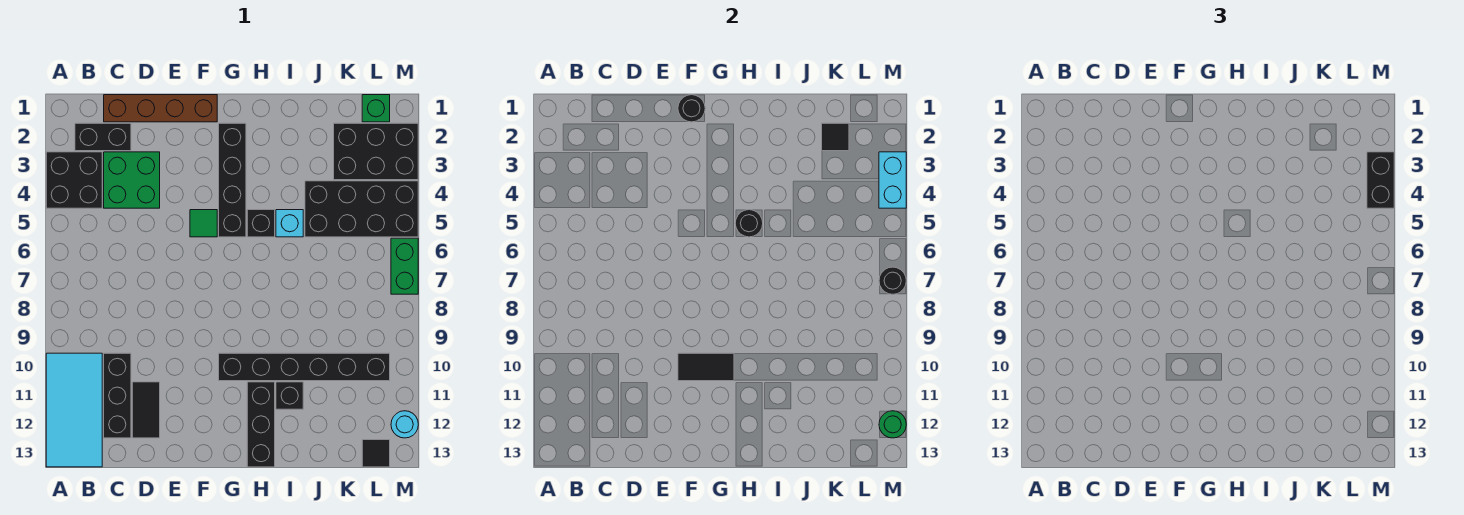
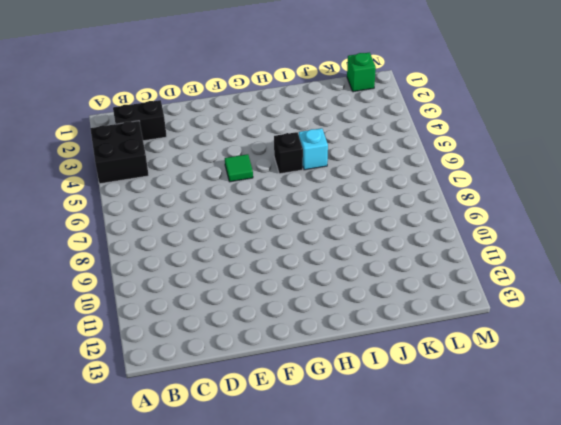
none -> cyan tile A10:B13 level 1
none -> brown brick C1:F1 level 1
none -> green brick C3:D4 level 1

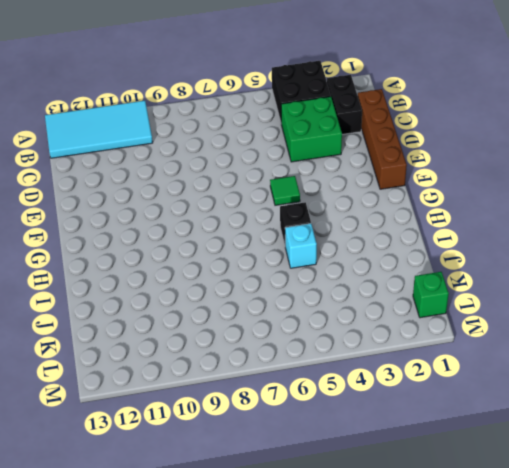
none -> black brick C10:C12 level 1
none -> black tile D11:D12 level 1
none -> black brick G2:G5 level 1

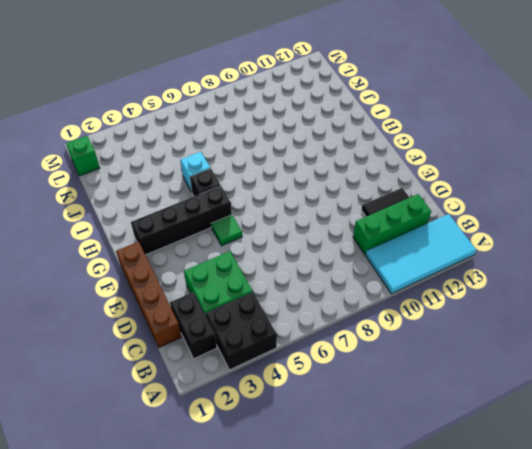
green brick C10:C12 level 1 -> black brick C10:C12 level 1
none -> black brick G10:L10 level 1
none -> black brick H11:H13 level 1
none -> black brick I11 level 1

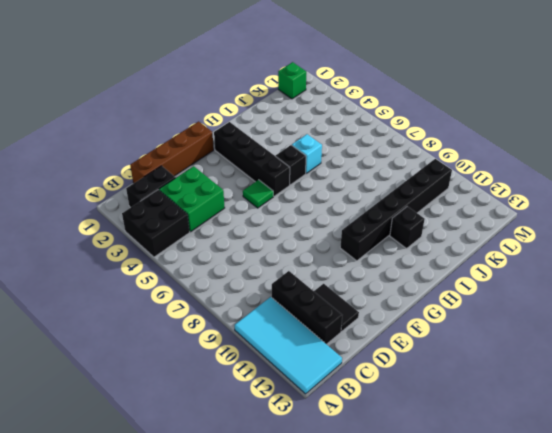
none -> black brick H11:H13 level 1
none -> black brick J4:M5 level 1
none -> black brick K2:M3 level 1

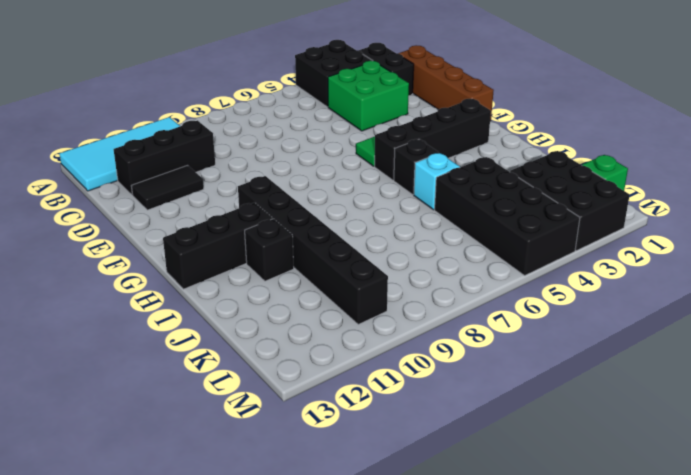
none -> black tile L13 level 1
none -> green brick M6:M7 level 1
none -> cyan round brick M12 level 1

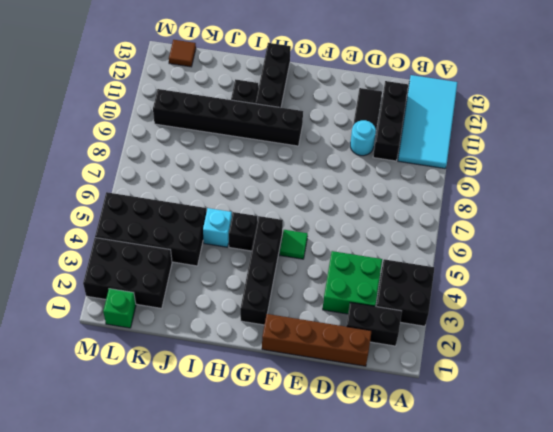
cyan round brick D10 level 1 -> cyan round brick M12 level 1
brown tile L13 level 1 -> black tile L13 level 1
none -> green brick M6:M7 level 1
none -> black round brick F1 level 2
none -> black tile F10:G10 level 2

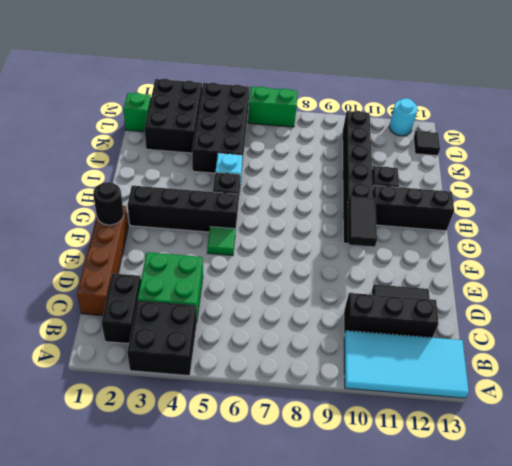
none -> black round brick H5 level 2
none -> black tile K2 level 2
none -> cyan brick M3:M4 level 2

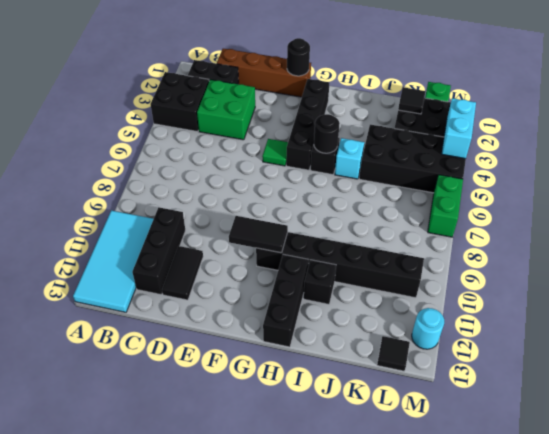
none -> black round brick M7 level 2
none -> green round brick M12 level 2
none -> black brick M3:M4 level 3

